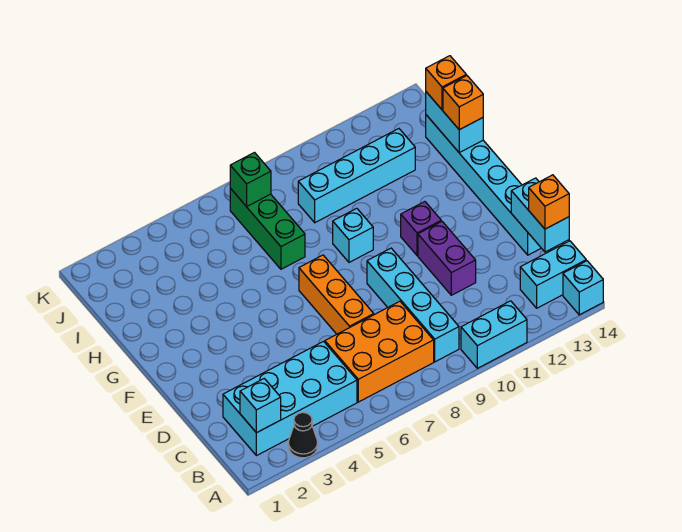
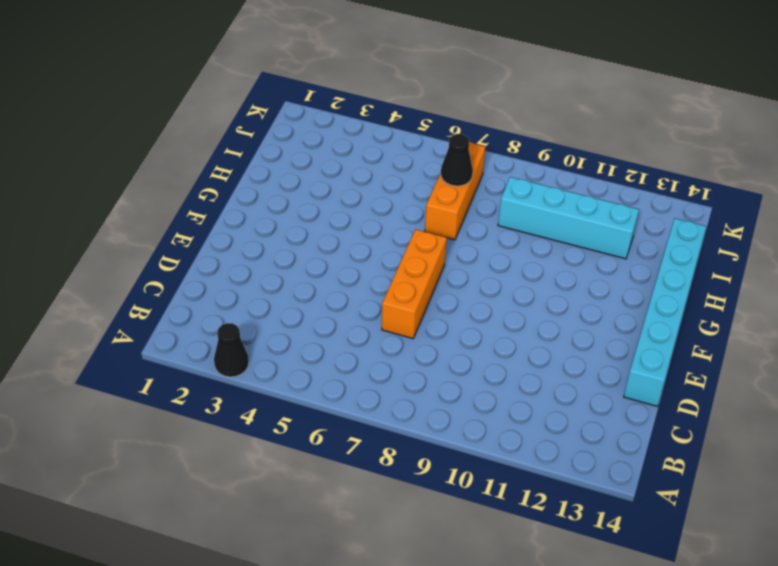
orange brick H7:J7 level 1 -> green brick H7:J7 level 1
black cone I7 level 2 -> none
none -> cyan brick A10:A11 level 1
none -> cyan brick A14 level 1
none -> cyan brick B2:C5 level 1

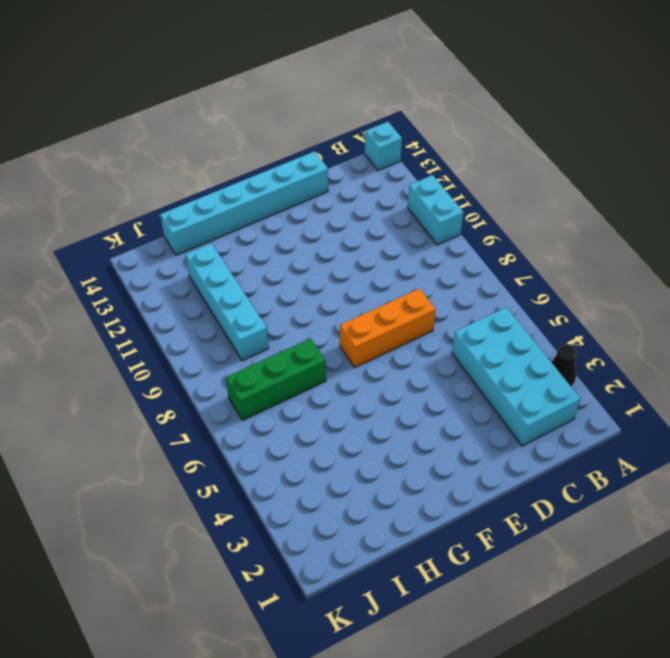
none -> orange brick B6:C8 level 1
none -> cyan brick B9:E9 level 1
none -> cyan brick B13:B14 level 1

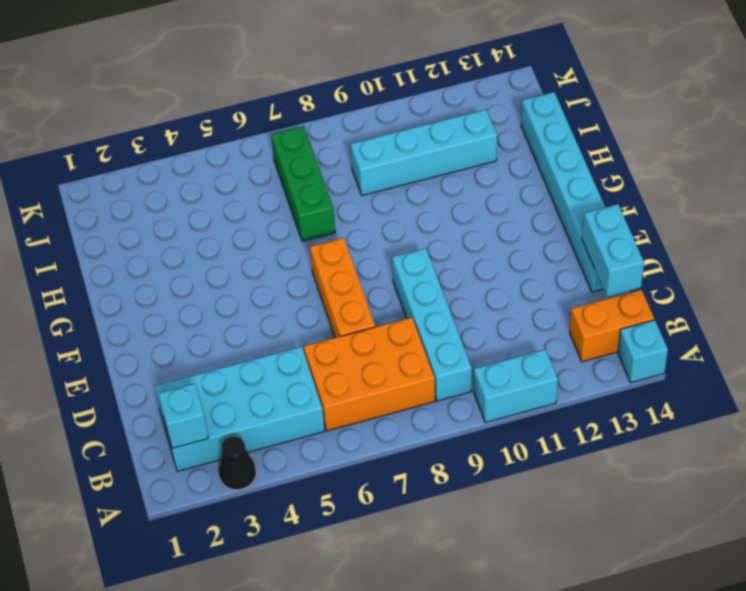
orange brick B13:B14 level 1 -> cyan brick B13:B14 level 1
none -> purple brick D11:E11 level 1
none -> purple brick F11 level 1
none -> cyan brick G9 level 1

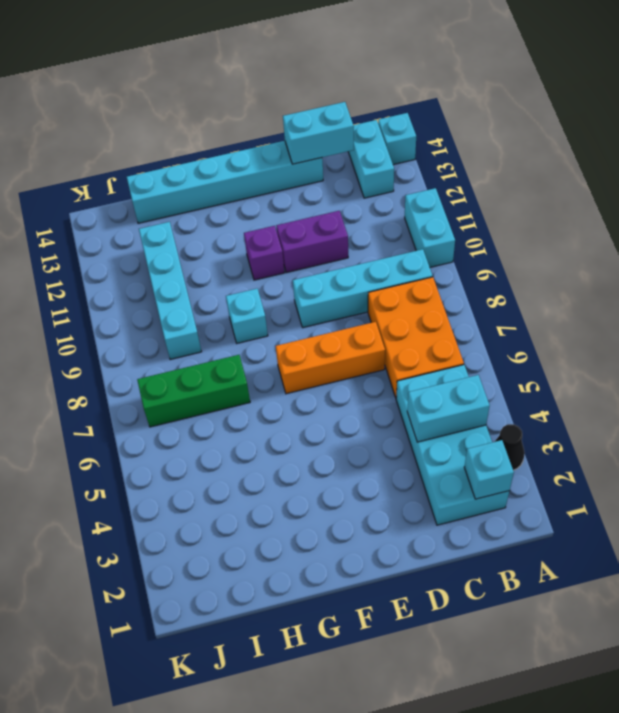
cyan brick B4:C4 level 2 -> cyan brick H14:I14 level 2
none -> green brick J7 level 2
none -> orange brick C14 level 3
none -> orange brick H14 level 3

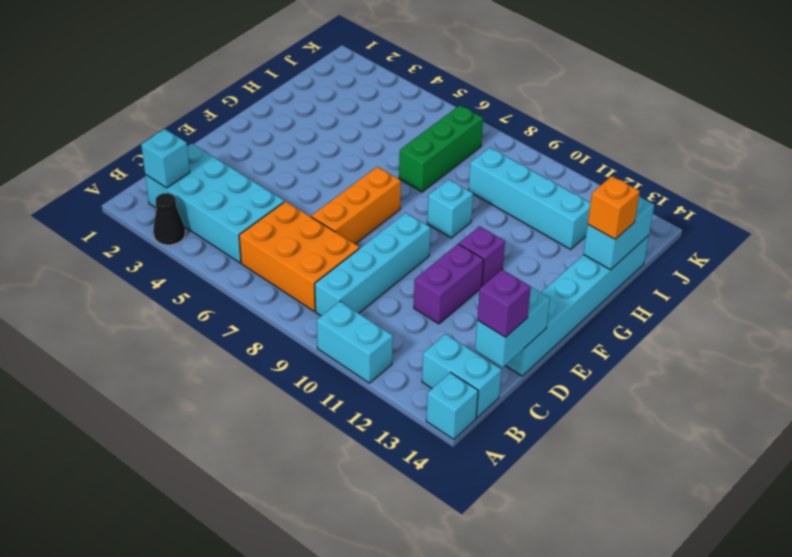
purple brick C14 level 3 -> orange brick C14 level 3
none -> green brick J7 level 2
none -> orange brick I14 level 3

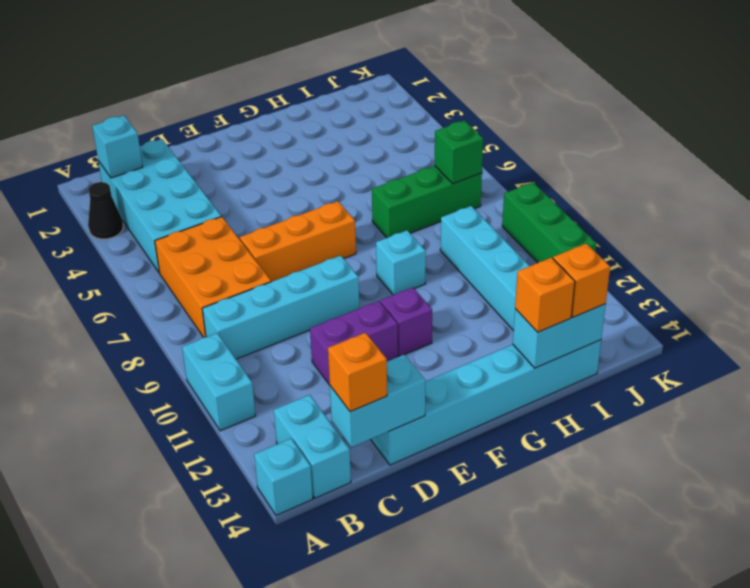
green brick K9:K11 level 1 -> none

